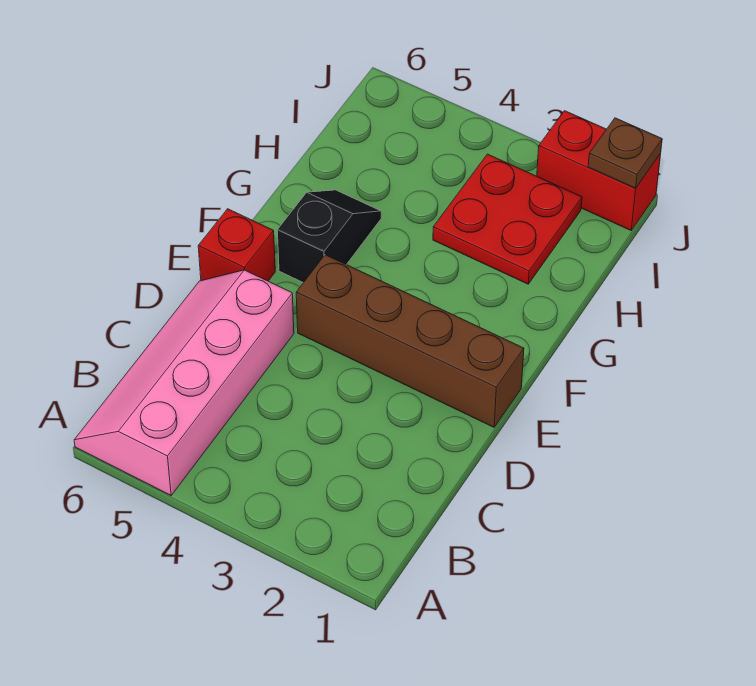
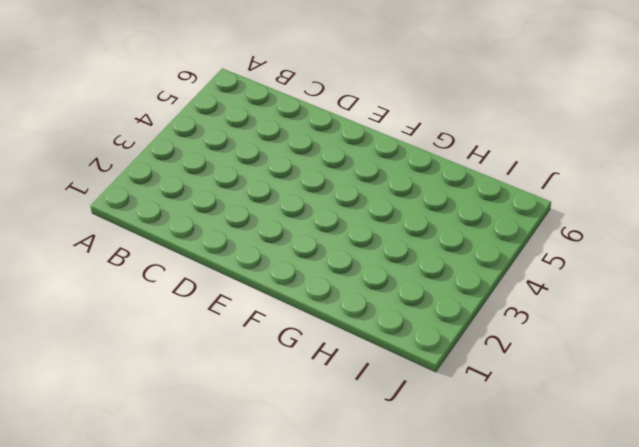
none -> pink slope A5:D6 level 1 top 5
none -> brown brick E1:E4 level 1

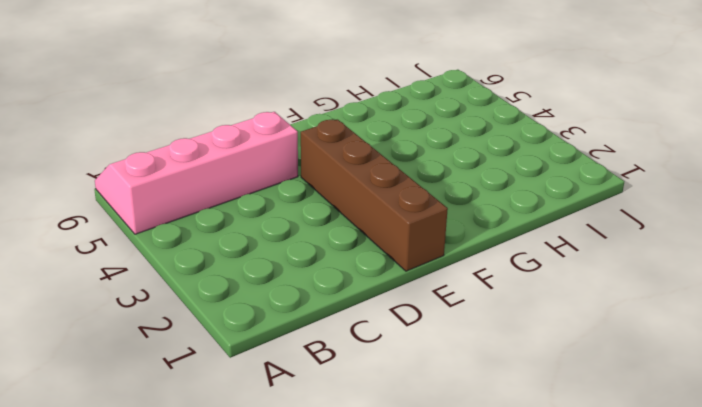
none -> red brick E6 level 1
none -> black slope F5:G5 level 1 top F

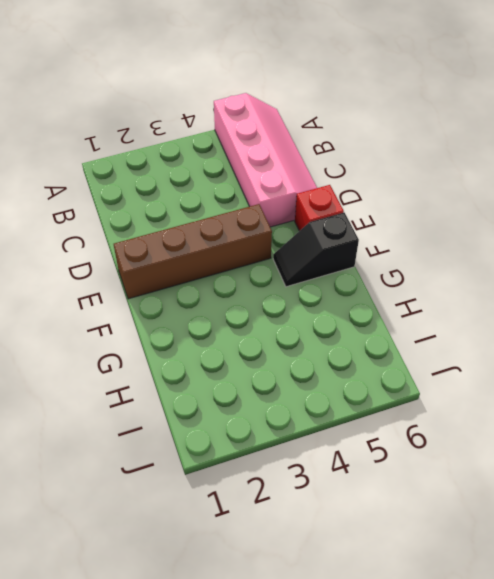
black slope F5:F6 level 1 top 6 -> black slope F5:G5 level 1 top F
none -> red plate H2:I3 level 1
none -> red brick J1:J2 level 1

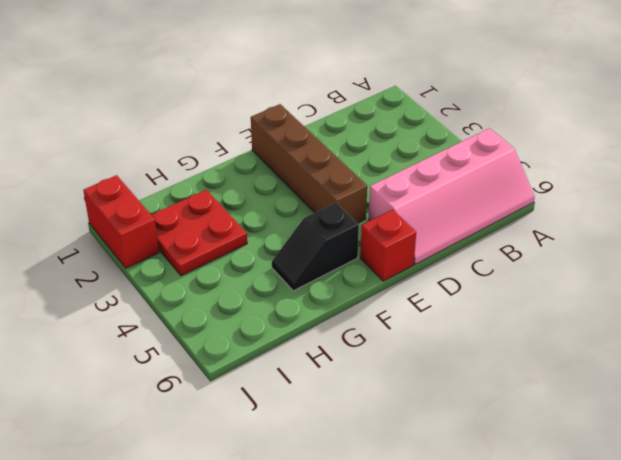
none -> brown plate J1 level 2

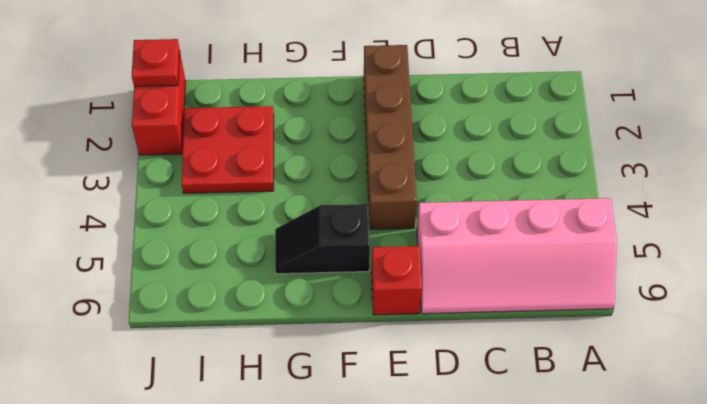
red plate J1 level 2 -> brown plate J1 level 2

